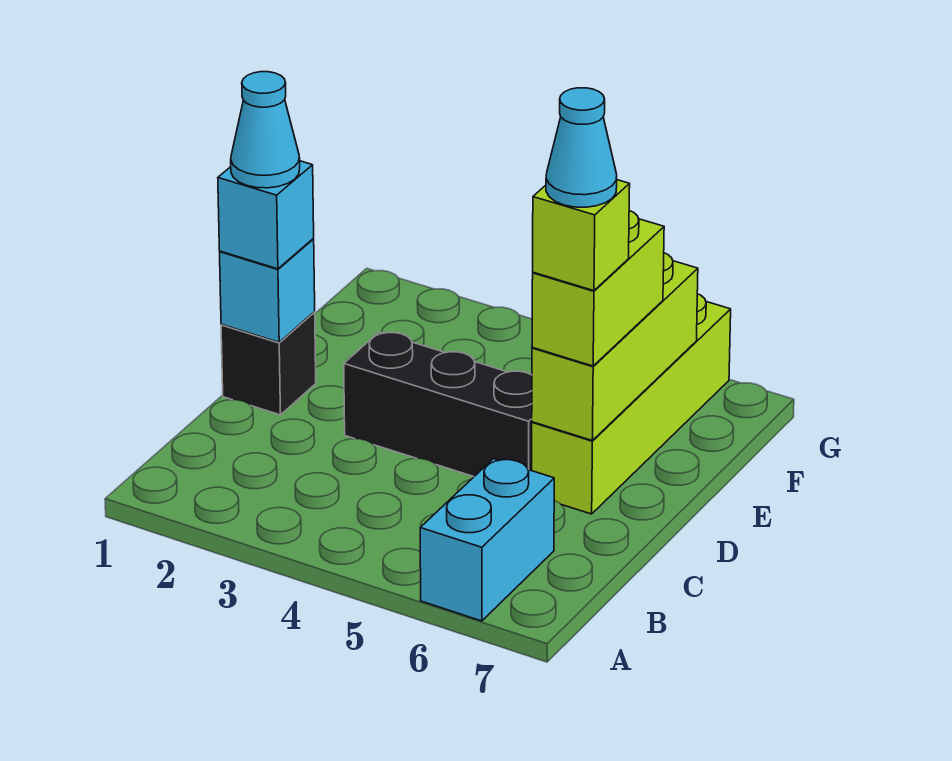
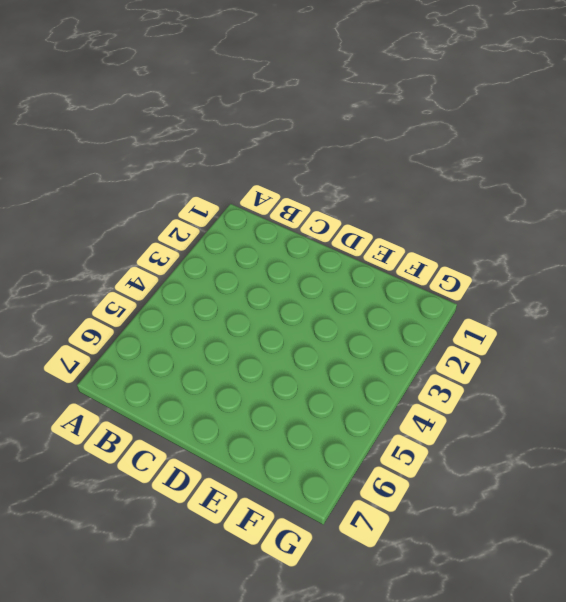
none -> cyan brick A6:B6 level 1
none -> black brick D1 level 1

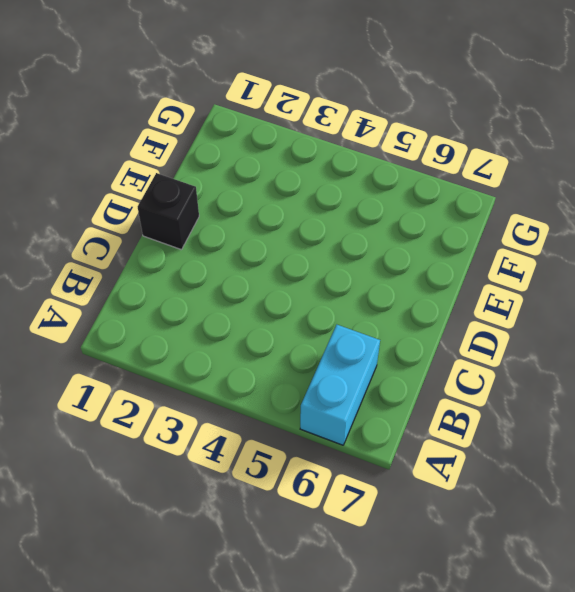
none -> black brick D3:D5 level 1
none -> lime brick D6:G6 level 1

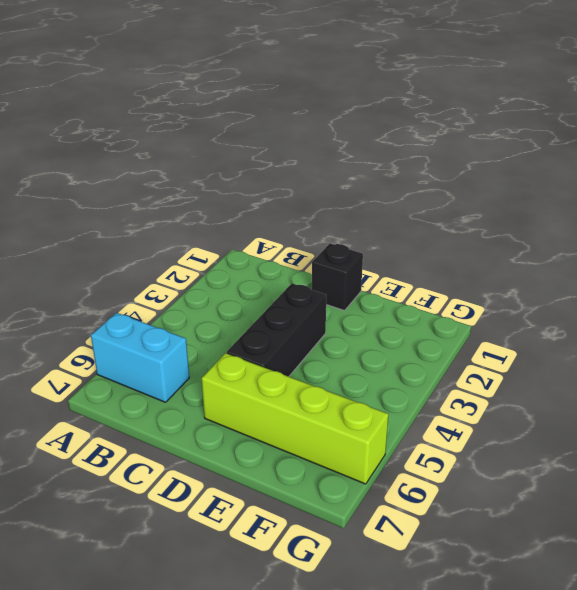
none -> cyan brick D1 level 2
none -> lime brick D6:F6 level 2

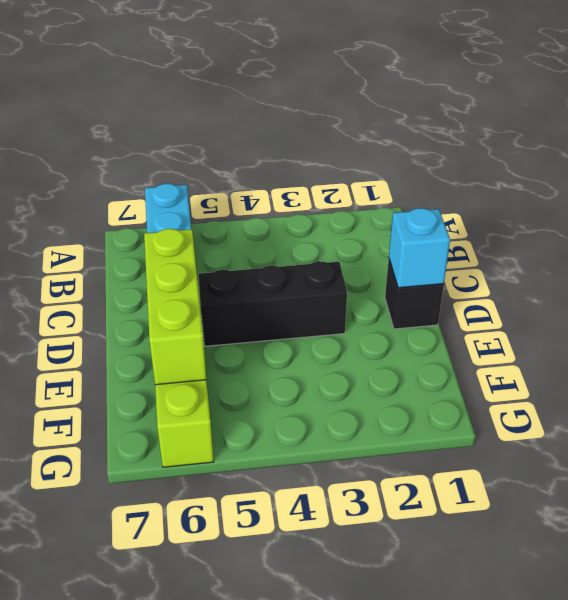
none -> cyan brick D1 level 3
none -> lime brick D6:E6 level 3

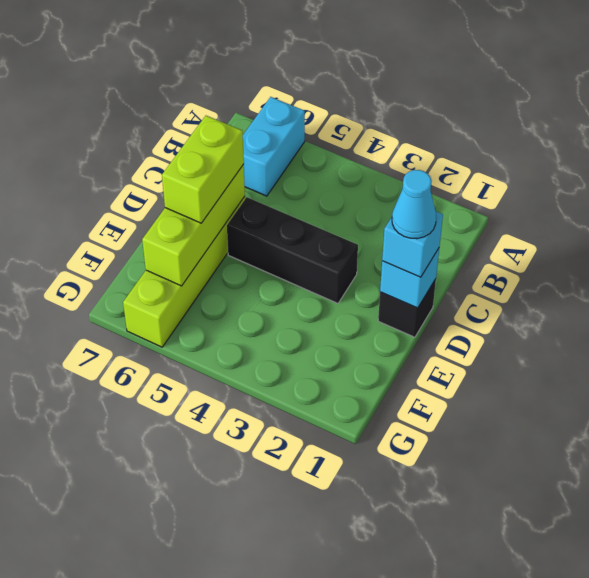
none -> lime brick D6 level 4
none -> cyan cone D6 level 5

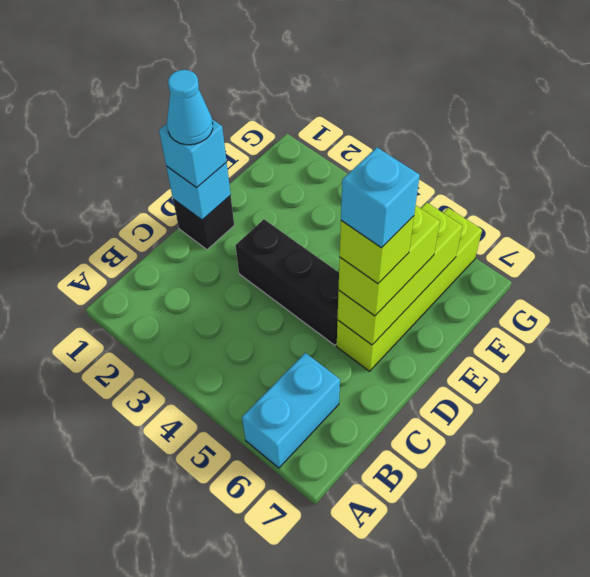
cyan brick D6 level 5 -> cyan cone D6 level 5

